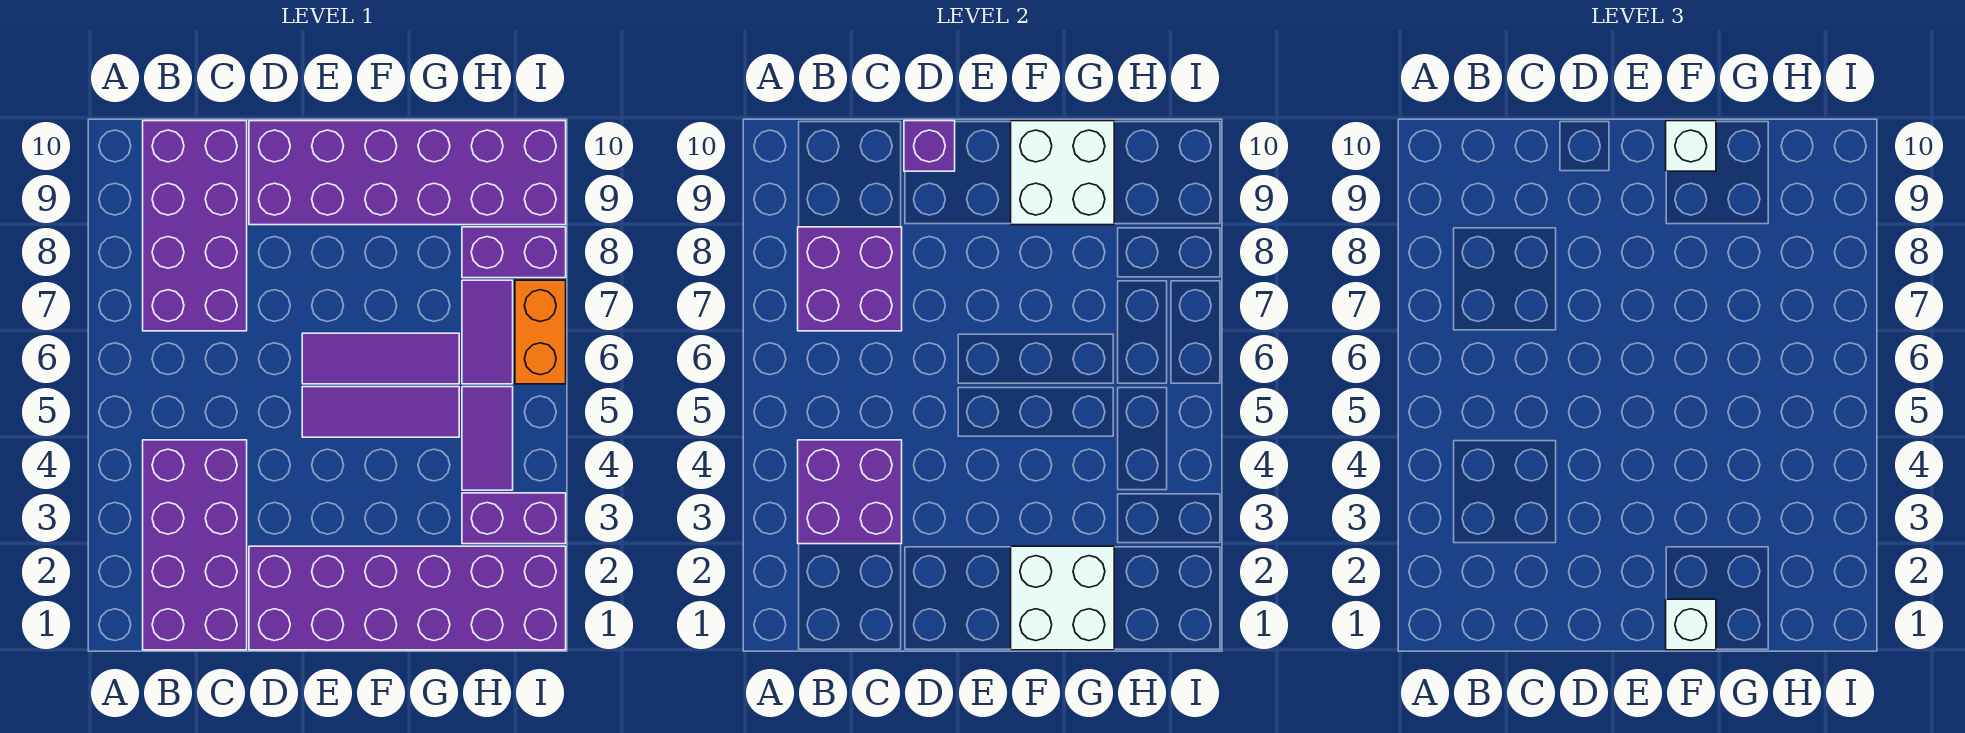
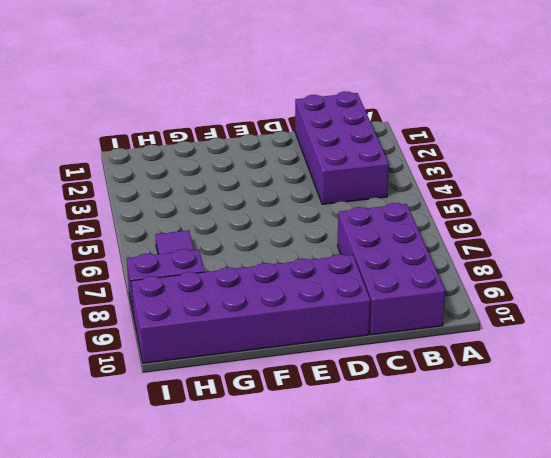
none -> purple brick D1:I2 level 1
none -> purple tile E5:G5 level 1
none -> purple tile E6:G6 level 1

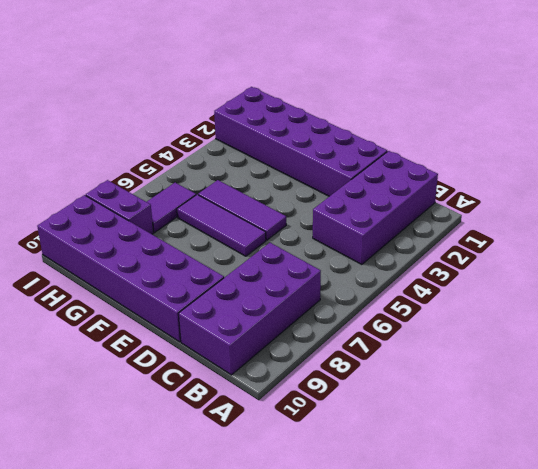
none -> purple brick H3:I3 level 1
none -> purple tile H4:H5 level 1
none -> orange brick I6:I7 level 1

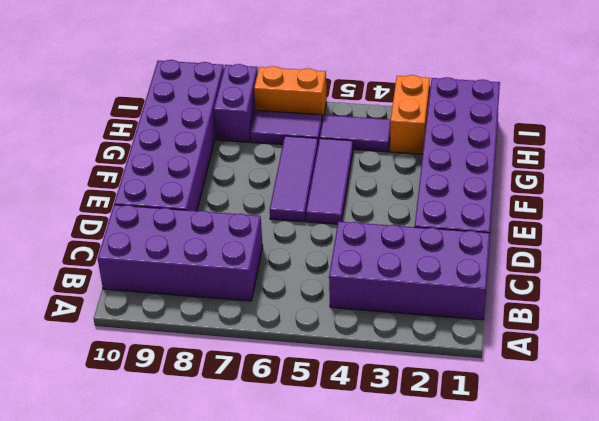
orange brick H3:I3 level 1 -> purple brick H3:I3 level 1
none -> purple brick B3:C4 level 2
none -> purple brick B7:C8 level 2
none -> purple brick D10 level 2

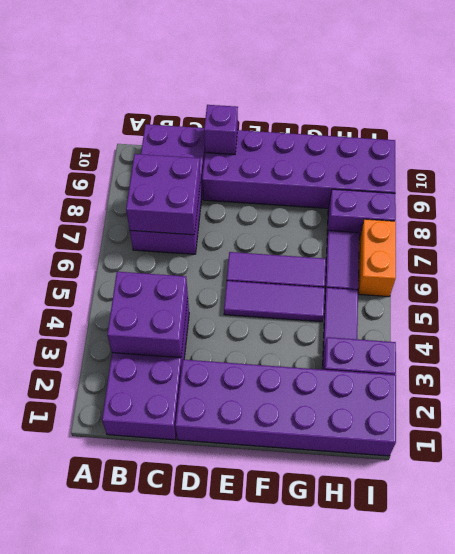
none -> white brick F1:G2 level 2
none -> white brick F9:G10 level 2
none -> white brick F1 level 3

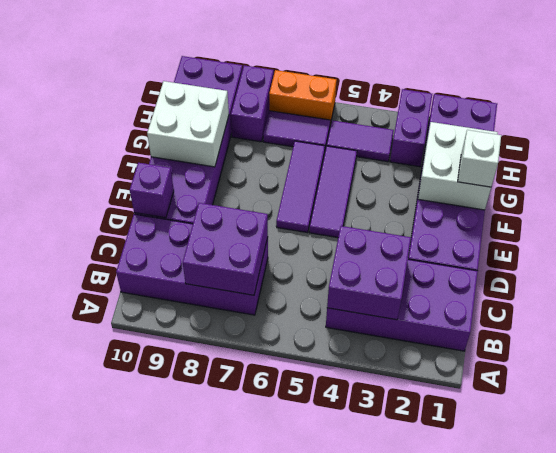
none -> white brick F10 level 3

